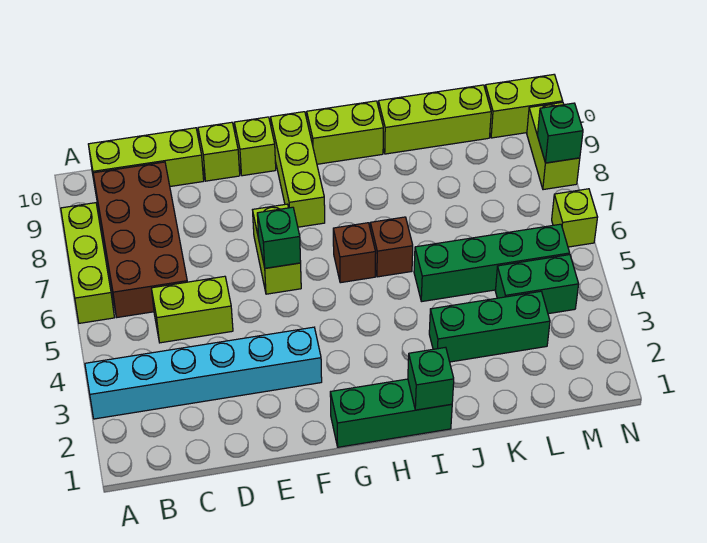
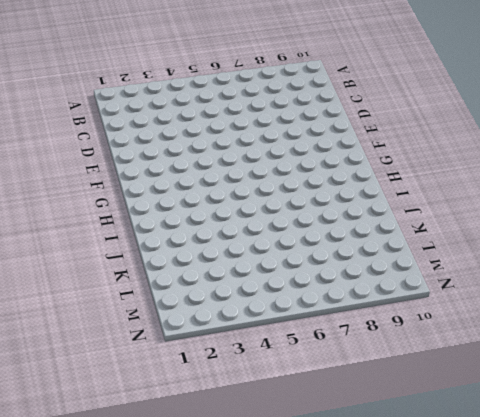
none -> cyan brick A3:F3 level 1
none -> lime brick A6:A8 level 1
none -> brown brick B6:C9 level 1

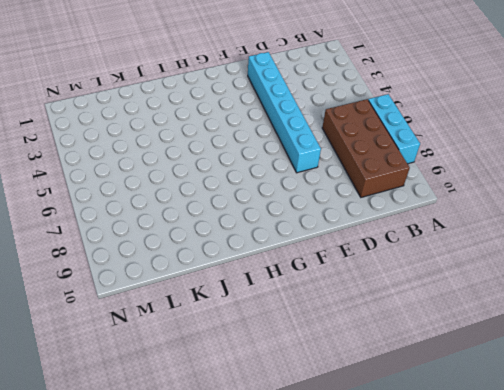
cyan brick A6:A8 level 1 -> lime brick A6:A8 level 1
cyan brick E2:E7 level 1 -> cyan brick A3:F3 level 1
none -> lime brick B10:D10 level 1
none -> lime brick C5:D5 level 1
none -> lime brick E10 level 1

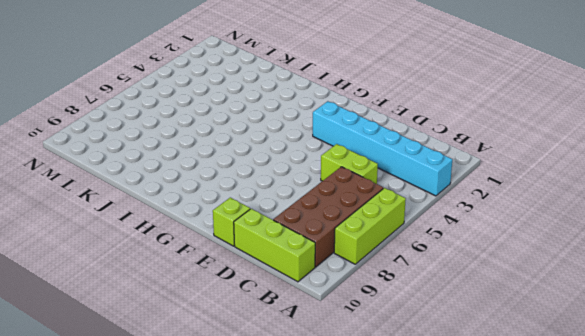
none -> lime brick F6:F7 level 1
none -> lime brick F10 level 1
none -> green brick G1:I1 level 1

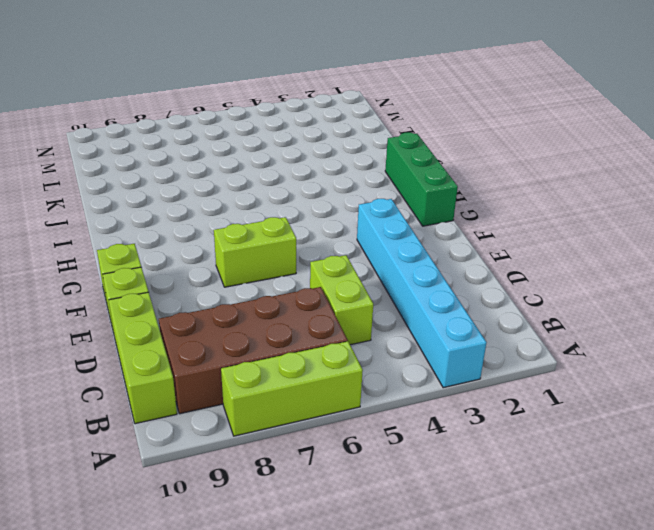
none -> lime brick G8:G10 level 1
none -> brown brick H6 level 1
none -> lime brick H10:I10 level 1

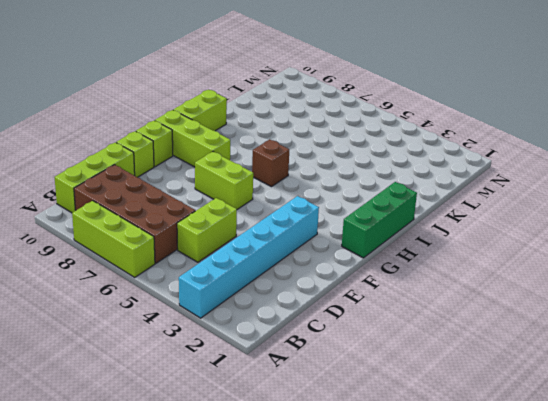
none -> brown brick I6 level 1
none -> green brick J3:L3 level 1
none -> green brick J5:M5 level 1

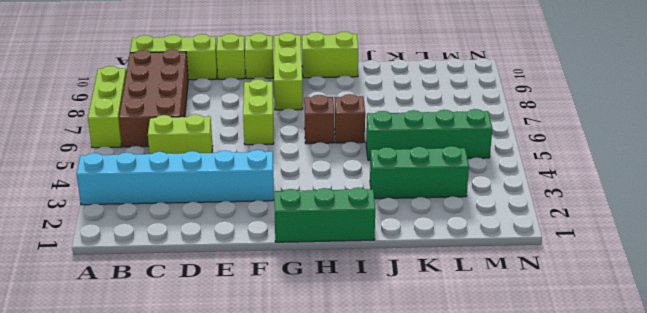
none -> lime brick J10:L10 level 1
none -> green brick L4:M4 level 1
none -> lime brick M10:N10 level 1

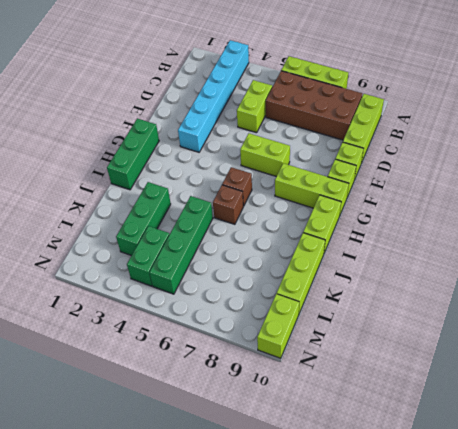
none -> lime brick N6 level 1
none -> lime brick N8:N9 level 1
none -> green brick F6 level 2

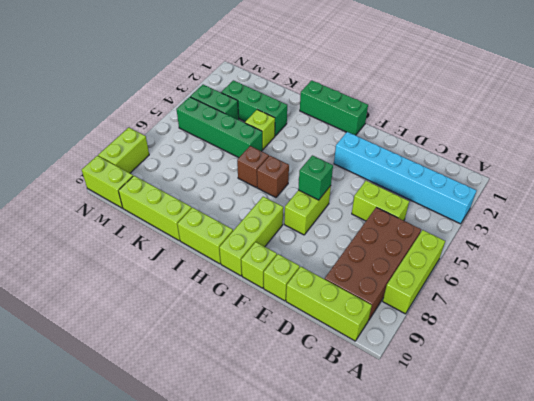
lime brick J4 level 1 -> lime brick N6 level 1
none -> green brick I1 level 2
none -> green brick N8 level 2

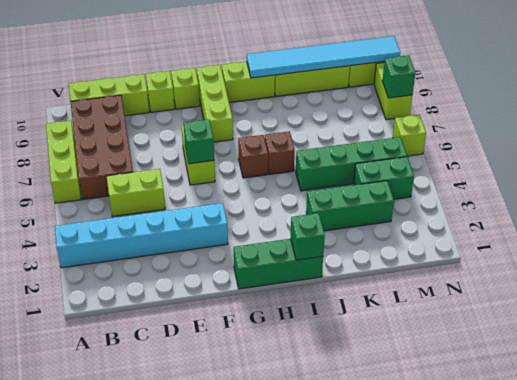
cyan tile I10:N10 level 2 -> none

